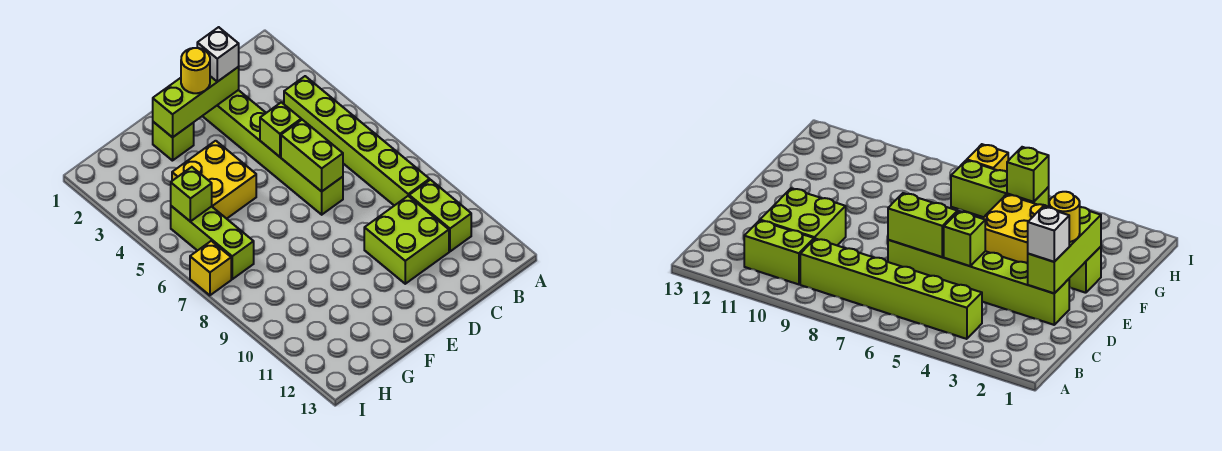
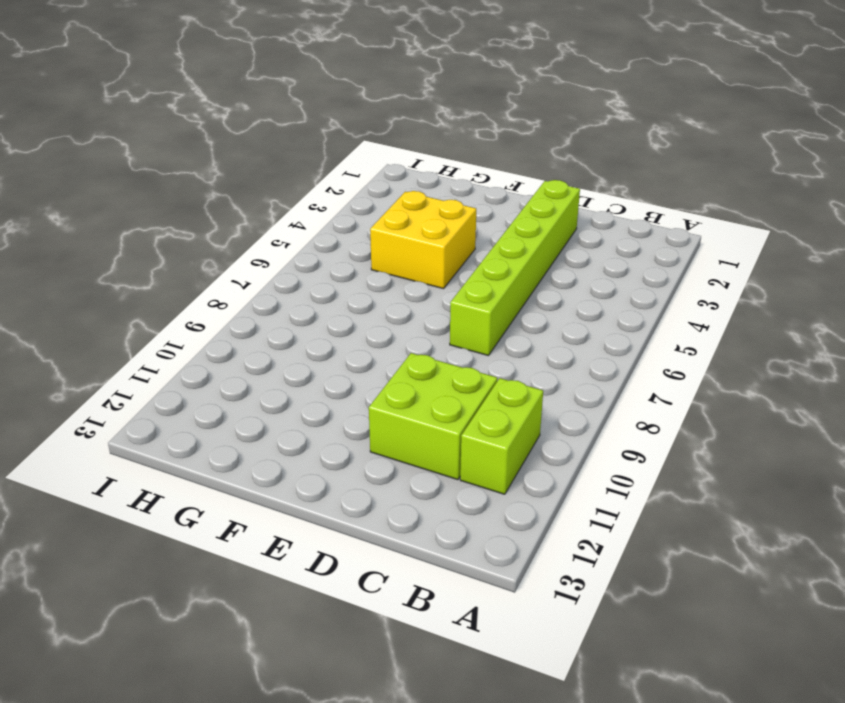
none -> lime brick B4:B9 level 1
none -> lime brick F2 level 1
none -> lime brick H5:H7 level 1

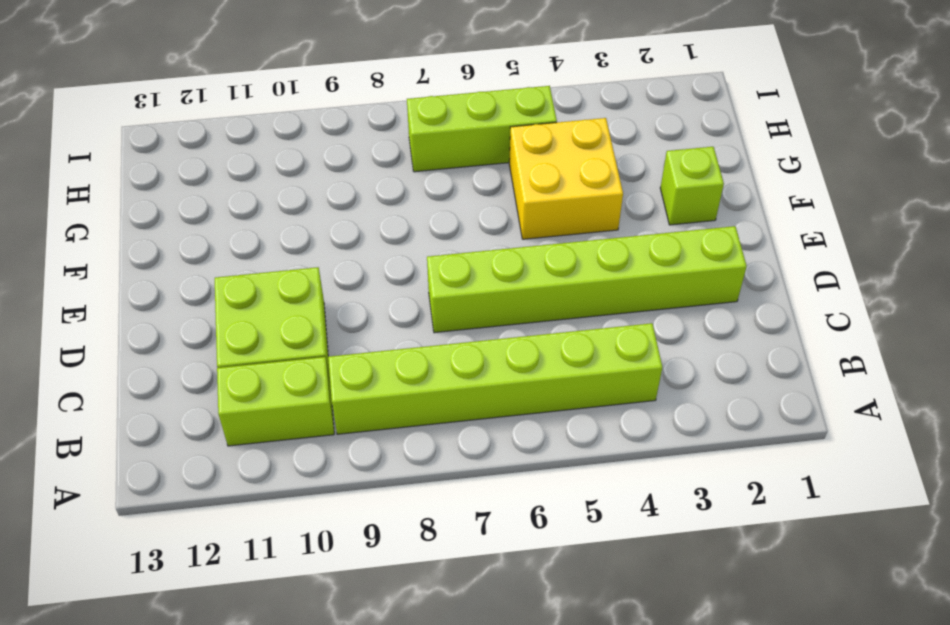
none -> yellow brick I7 level 1
none -> lime brick D2:F2 level 2
none -> lime brick D5 level 2

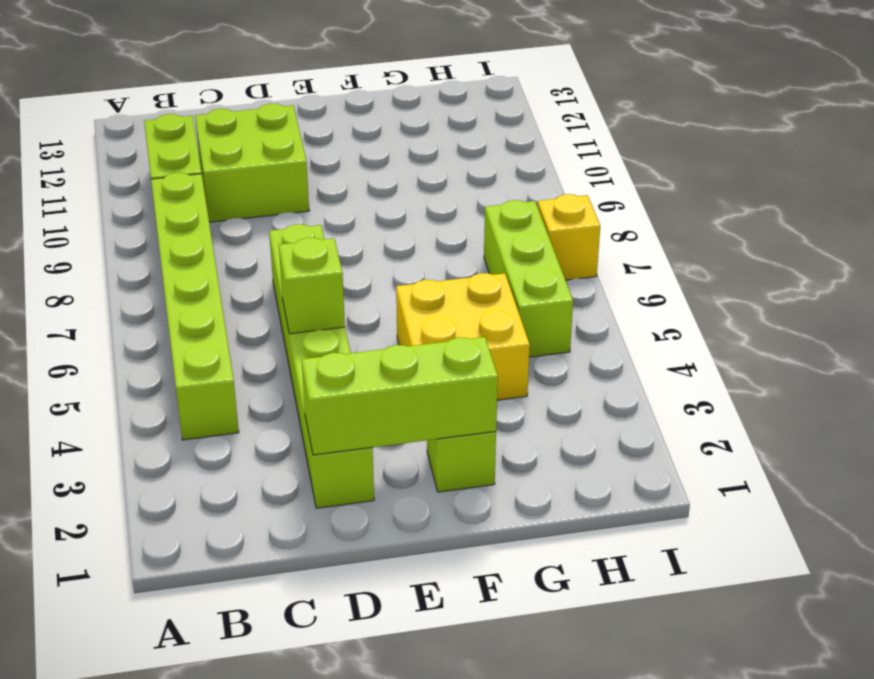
none -> lime brick D6:D7 level 2
none -> lime brick H5 level 2
none -> white brick D2 level 3

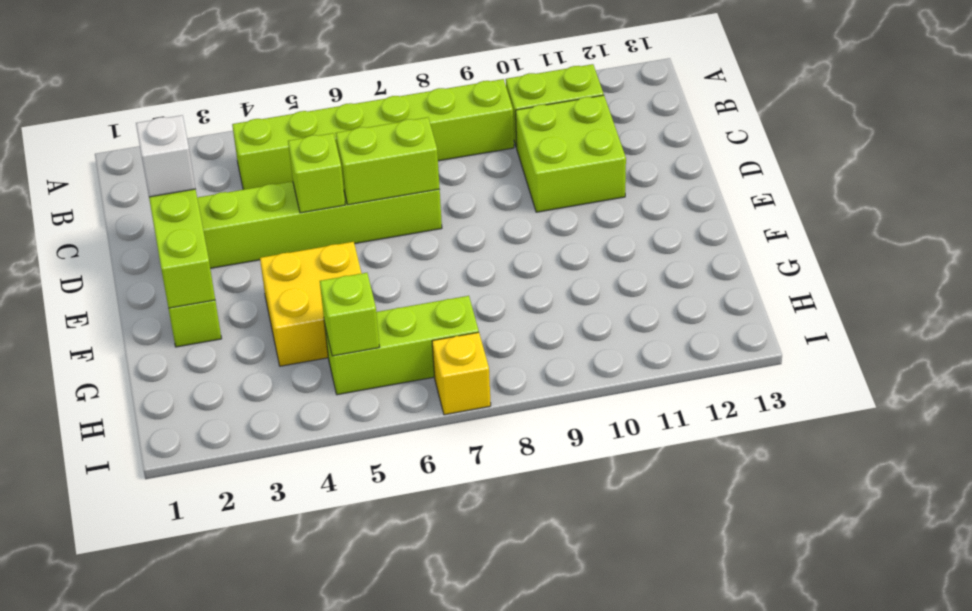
none -> yellow round brick E2 level 3

